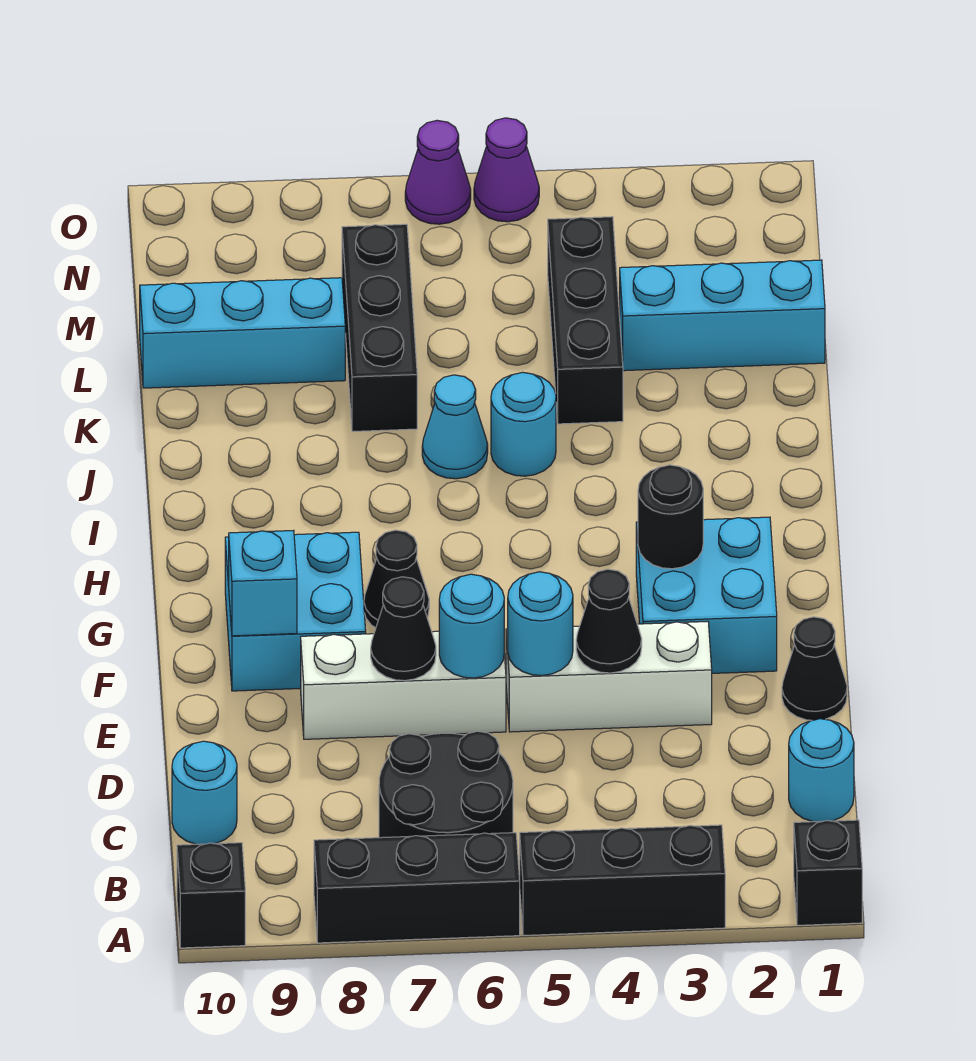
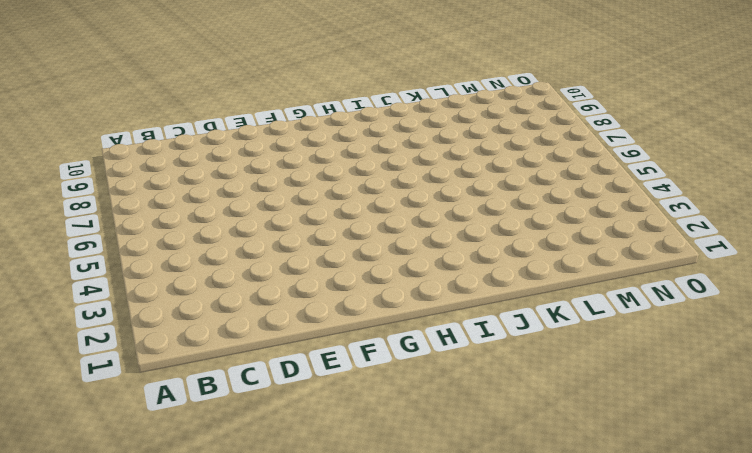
none -> black brick A1 level 1
none -> black brick A3:A5 level 1
none -> black brick A6:A8 level 1

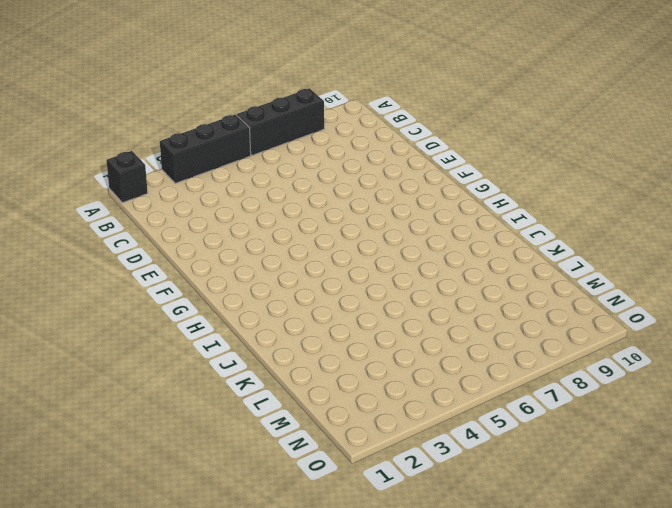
none -> black brick A10 level 1
none -> black round brick B6:C7 level 1
none -> cyan round brick C1 level 1

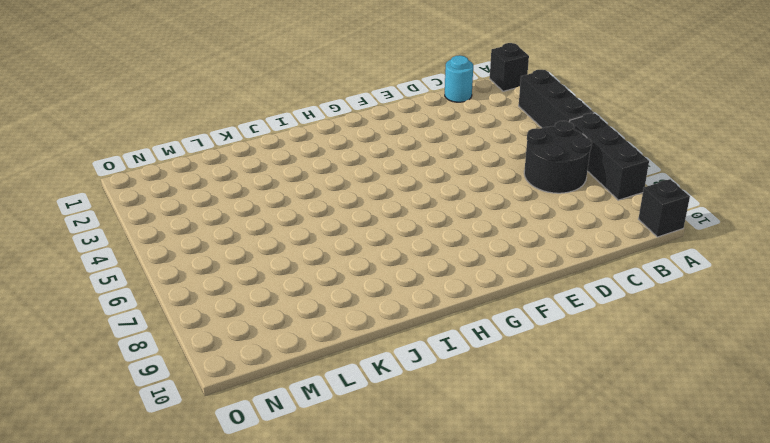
none -> cyan round brick C10 level 1
none -> black cone E1 level 1
none -> white brick E3:E5 level 1

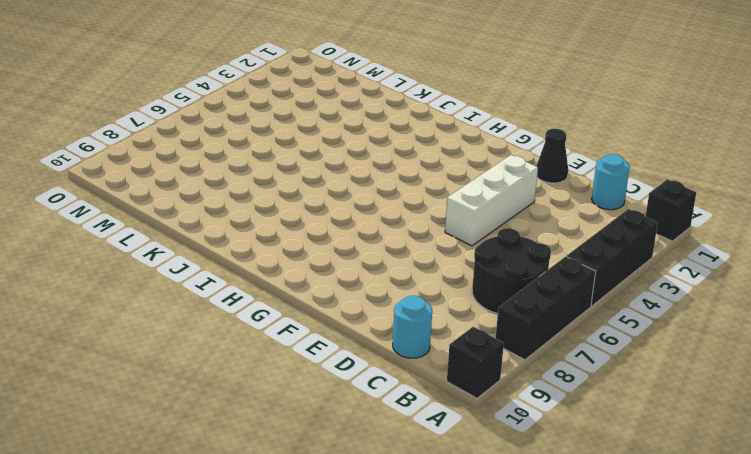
none -> white brick E6:E8 level 1
none -> cyan brick F2:G3 level 1
none -> cyan brick F8:G9 level 1

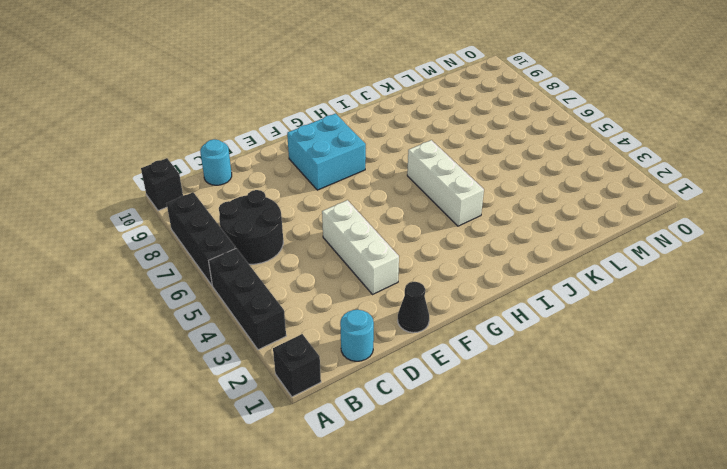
white brick I4:I6 level 1 -> white brick E6:E8 level 1
none -> cyan brick F2:G3 level 1
none -> black cone G7 level 1
none -> cyan round brick J5 level 1

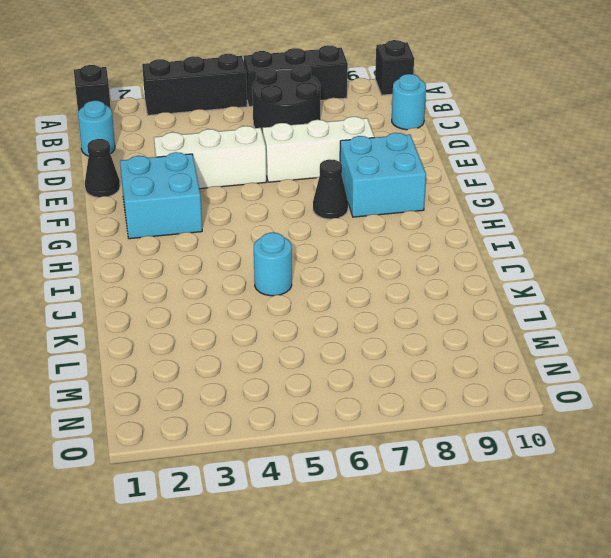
none -> cyan cone J6 level 1
none -> black brick K4:M4 level 1
none -> black brick K7:M7 level 1

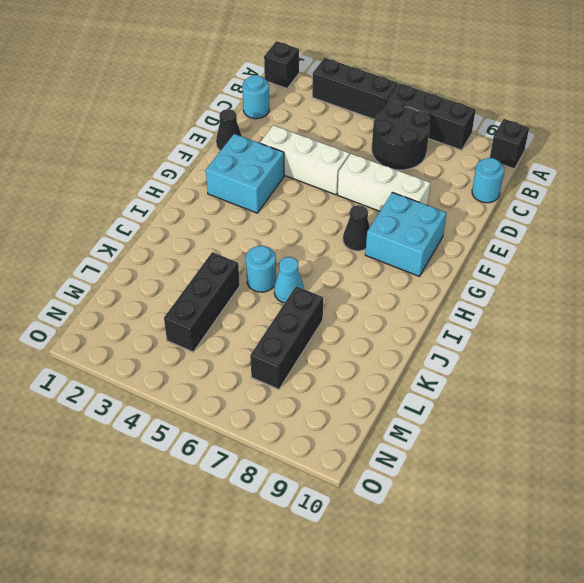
none -> cyan brick L1:L3 level 1
none -> cyan brick L8:L10 level 1
none -> purple cone O5 level 1

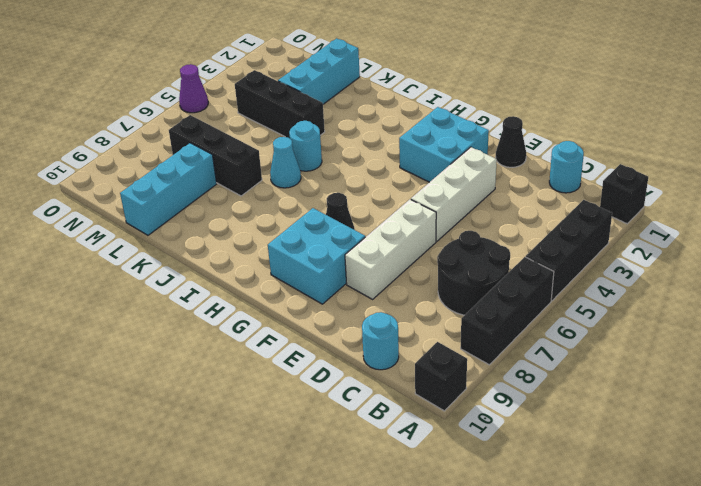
none -> purple cone O6 level 1
none -> black cone E4 level 2
none -> cyan round brick E5 level 2

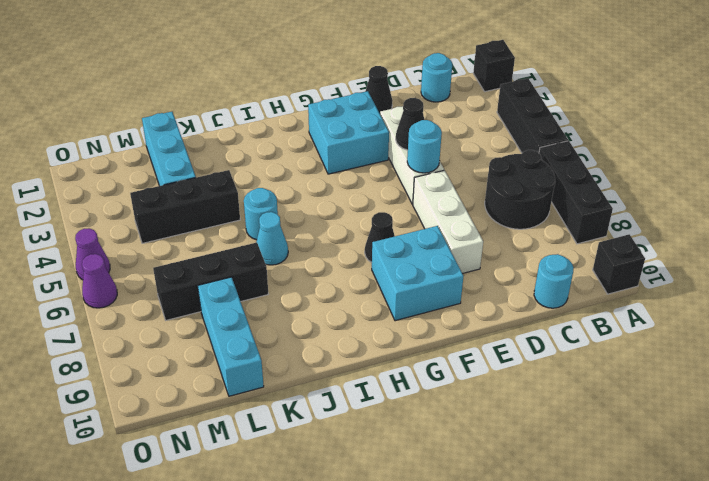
none -> cyan round brick E6 level 2
none -> black cone E7 level 2
none -> cyan brick F9 level 2

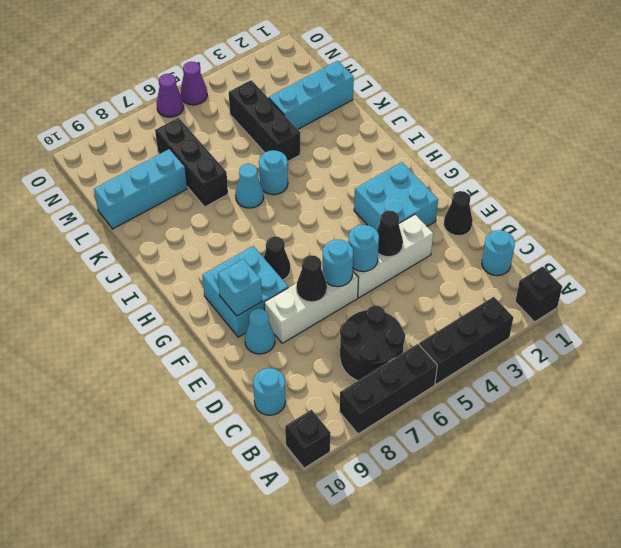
cyan cone E9 level 1 -> none
none -> black round brick G3 level 2

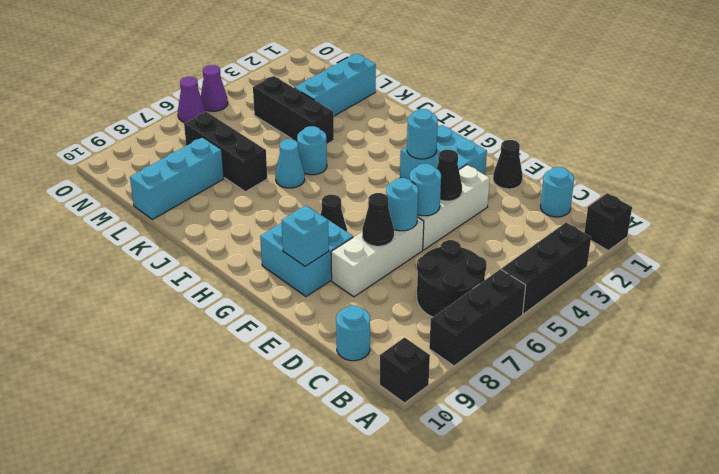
cyan round brick G3 level 2 -> black round brick G3 level 2

